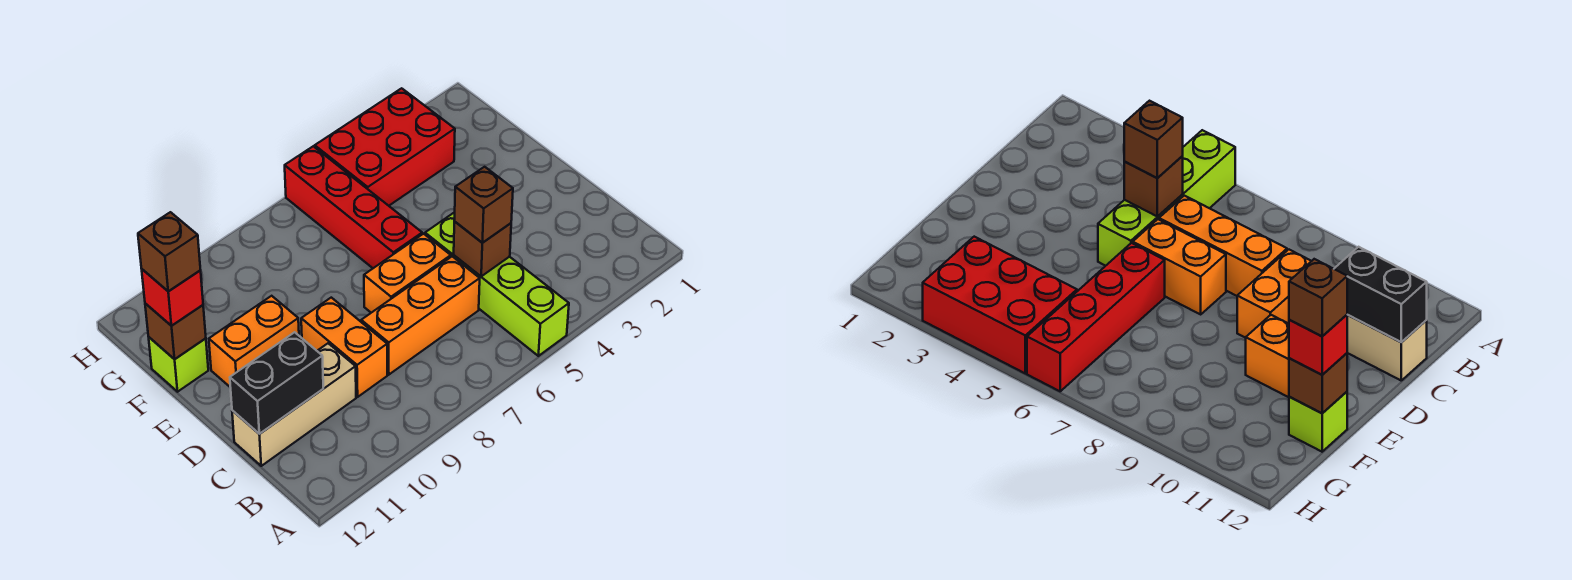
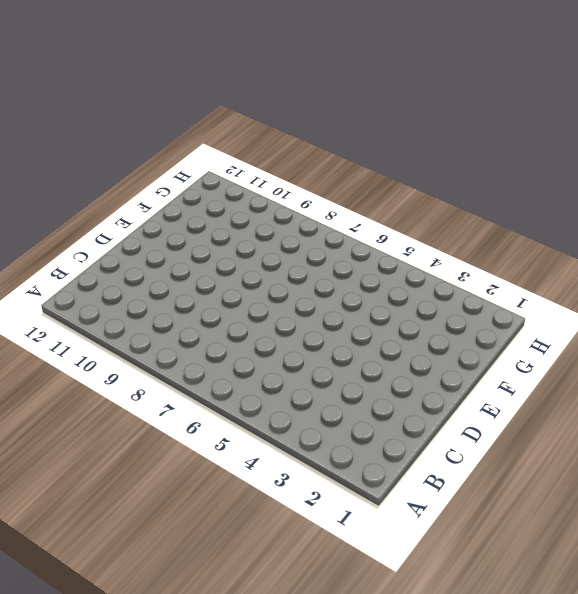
none -> lime brick A5:D5 level 1
none -> orange brick C6:C8 level 1
none -> orange brick C9:D9 level 1

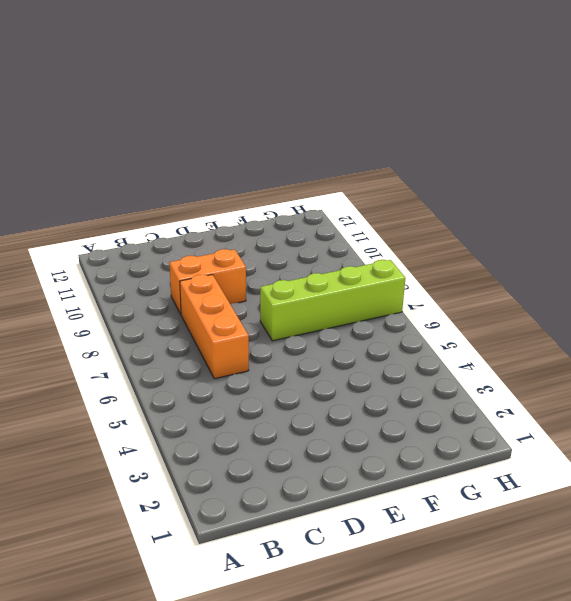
lime brick E7:H7 level 1 -> lime brick A5:D5 level 1
none -> tan brick C10:C12 level 1
none -> orange brick D6:D7 level 1
none -> red brick E6:H6 level 1

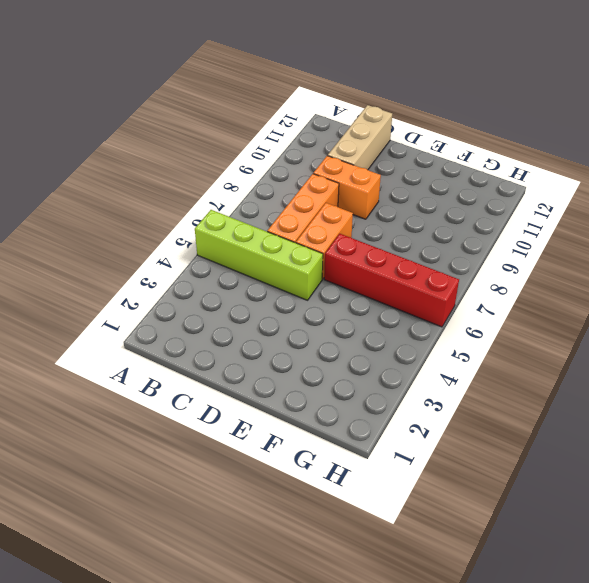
none -> orange brick E10:E11 level 1
none -> lime brick F12 level 1
none -> red brick G3:H5 level 1

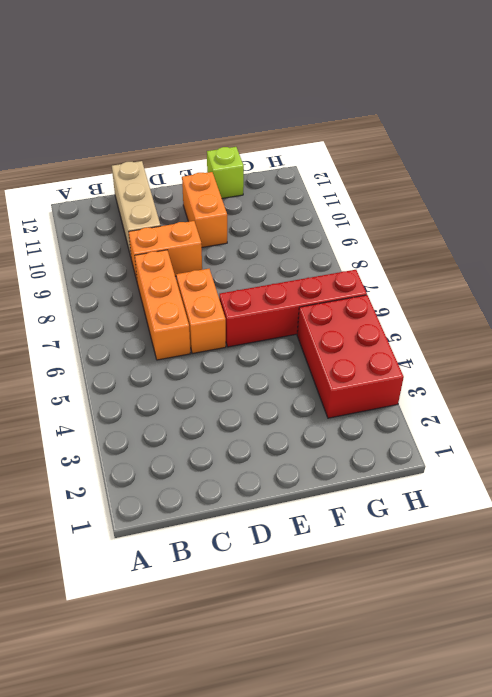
none -> lime brick A5:D5 level 1
none -> brown brick C5 level 2
none -> black brick C11:C12 level 2

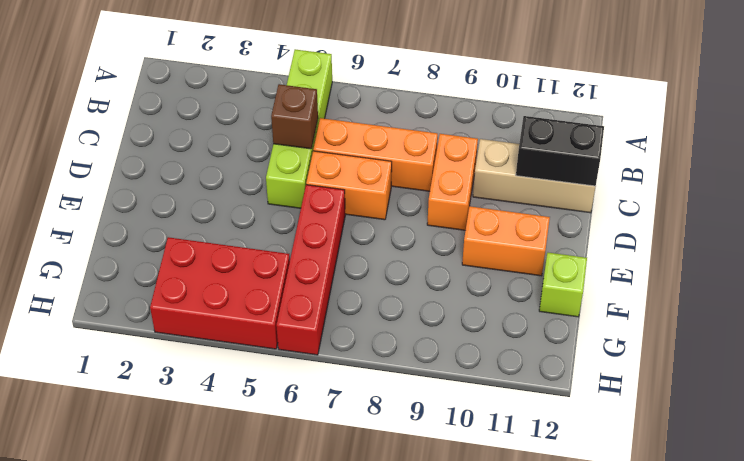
none -> brown brick F12 level 2
none -> brown brick C5 level 3
none -> red brick F12 level 3

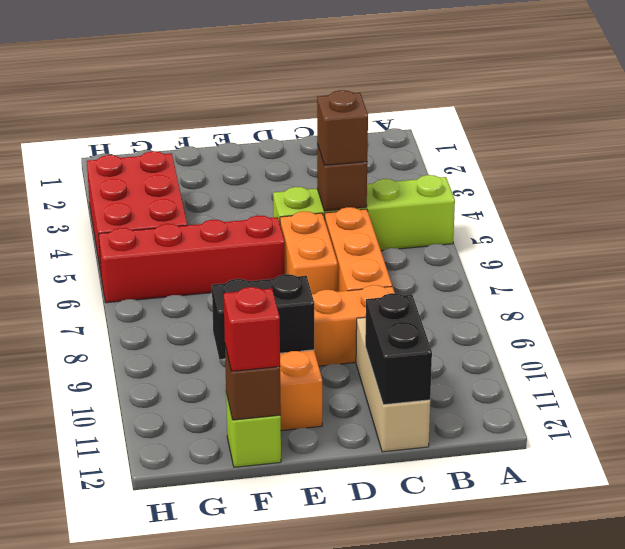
black brick E10:F10 level 2 -> none
none -> brown brick F12 level 4

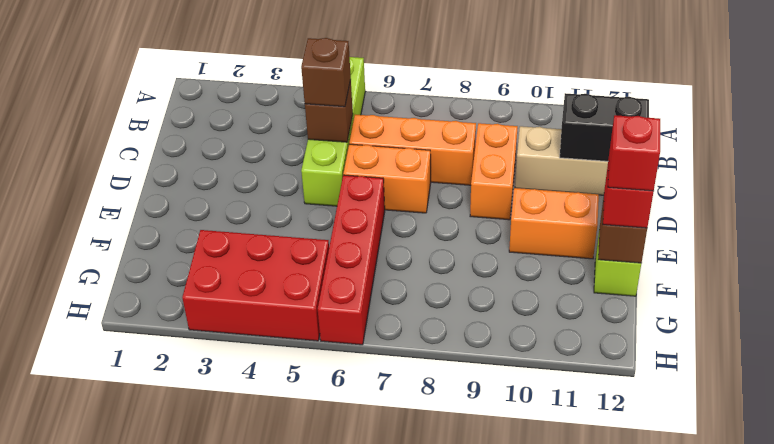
red brick F12 level 4 -> brown brick F12 level 4

